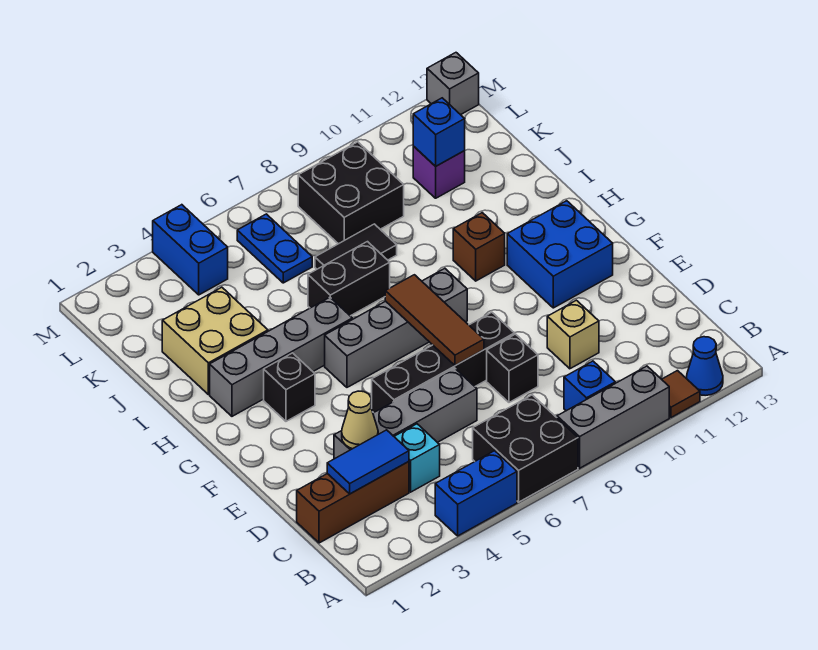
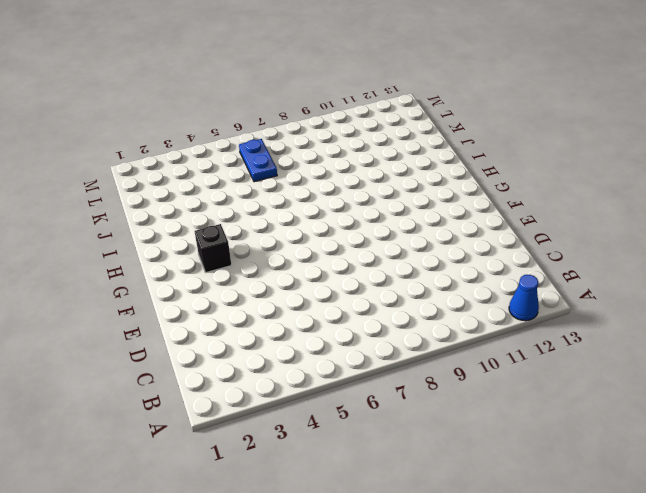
none -> blue brick A4:A5 level 1
none -> black brick A6:B7 level 1
none -> grey brick A8:A10 level 1

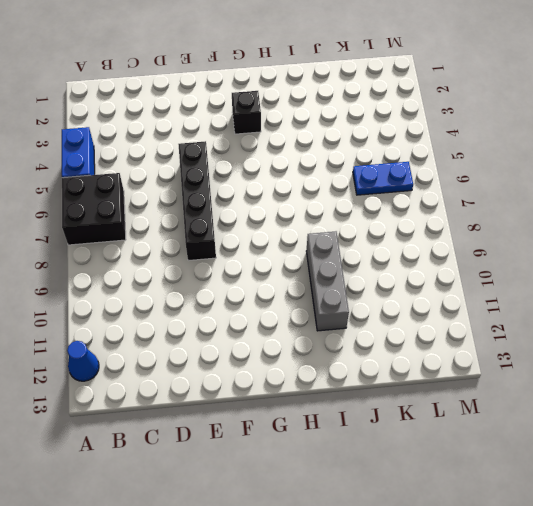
grey brick I9:I11 level 1 -> grey brick A8:A10 level 1
none -> brown tile A11 level 1
none -> blue brick B9 level 1
none -> brown brick C1:C3 level 1

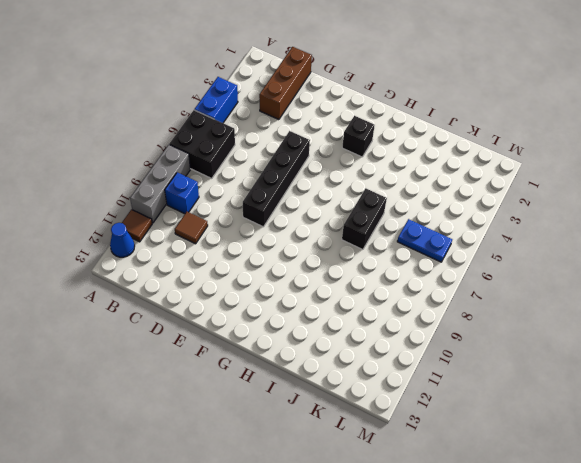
brown tile C10 level 1 -> none
none -> cyan brick C4 level 1
none -> grey brick D3:D6 level 1
none -> black brick D8 level 1

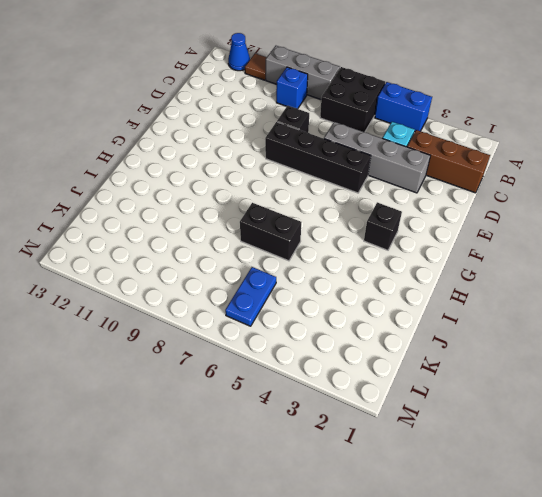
none -> tan brick D10 level 1
none -> blue brick F11:G12 level 1
none -> grey brick G5:G8 level 1

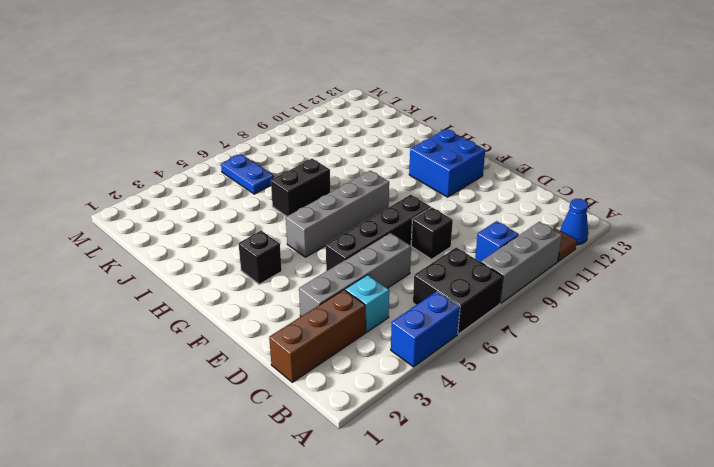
none -> tan brick D10 level 1
none -> grey brick H2:H5 level 1
none -> brown brick H10 level 1

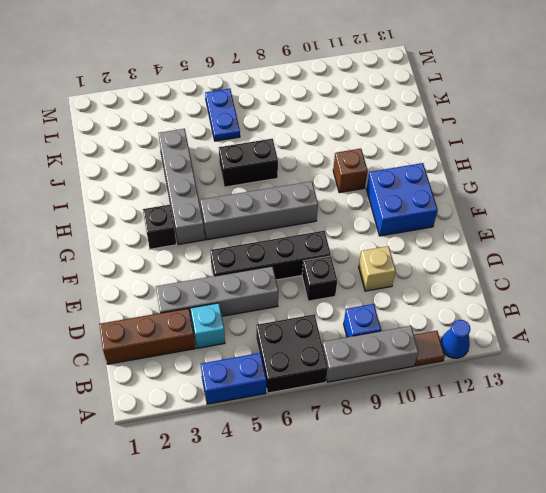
grey brick G4:J4 level 1 -> grey brick H2:H5 level 1
none -> tan brick I2:J3 level 1
none -> black tile J7:J8 level 1
none -> black brick K8:L9 level 1

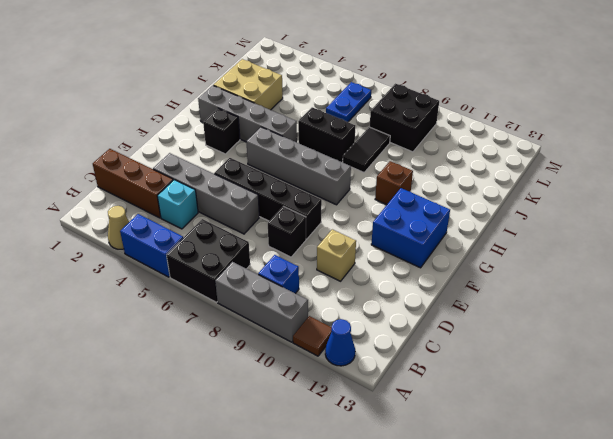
tan cone A3 level 1 -> tan cone D3 level 2
black tile I8:J8 level 1 -> black tile J7:J8 level 1
none -> purple brick K11 level 1
none -> blue brick L4:M4 level 1
none -> grey brick M13 level 1

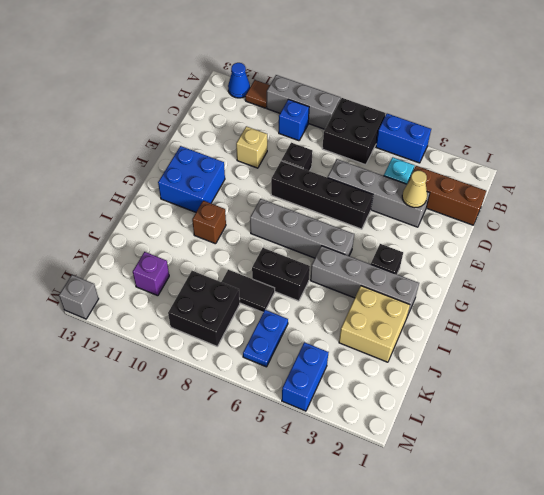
none -> blue tile C2:C3 level 2
none -> brown tile E7:G7 level 2
none -> blue brick K11 level 2

